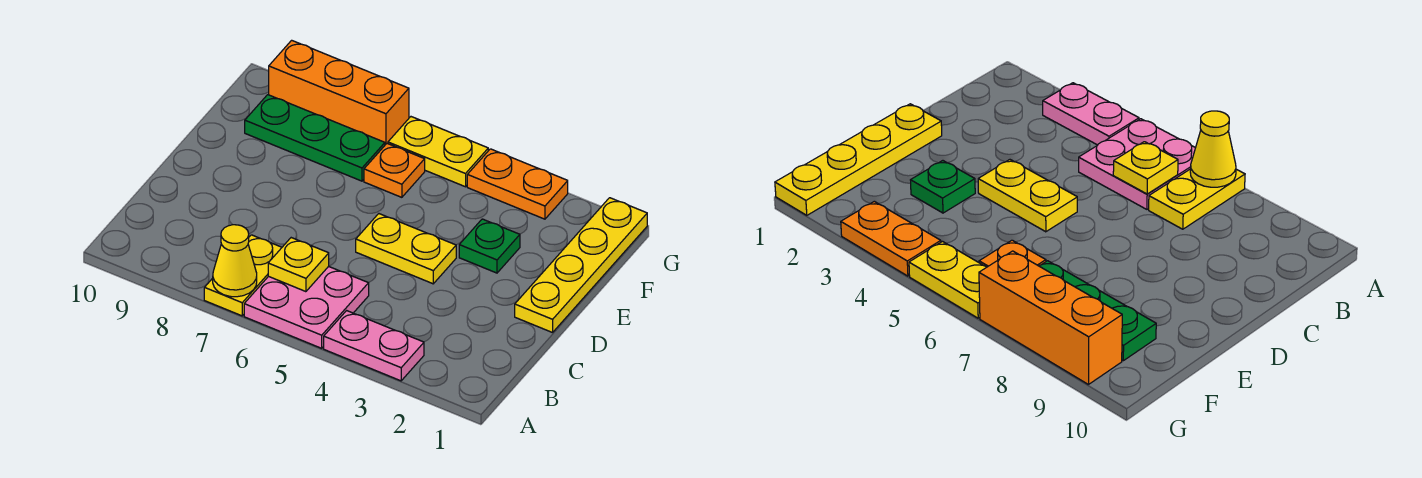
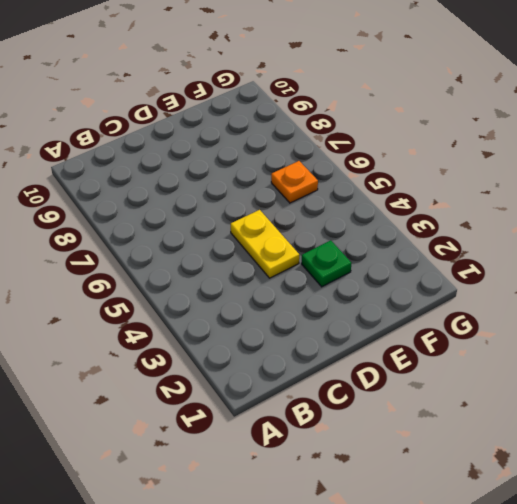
none -> pink plate A3:A4 level 1
none -> pink plate A5:B6 level 1
none -> yellow plate A7:B7 level 1

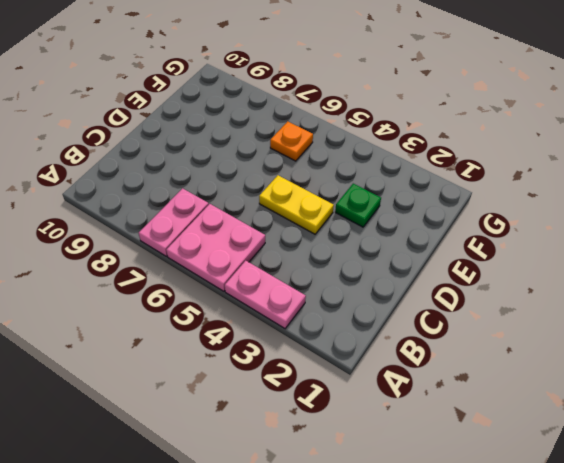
pink plate A7:B7 level 1 -> yellow plate A7:B7 level 1
none -> yellow plate D1:G1 level 1
none -> green plate F7:F9 level 1
none -> orange plate G3:G4 level 1

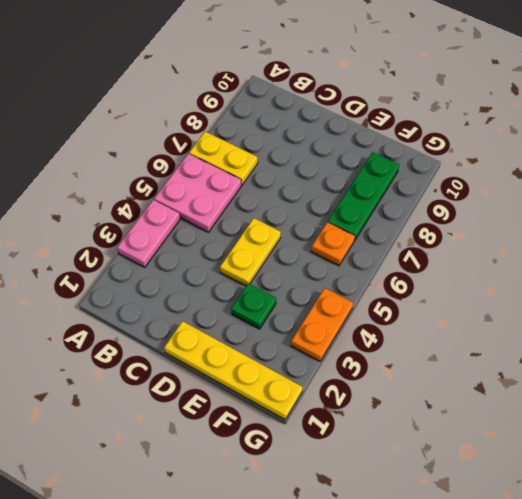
none -> yellow plate G5:G6 level 1
none -> orange brick G7:G9 level 1
none -> yellow cone A7 level 2

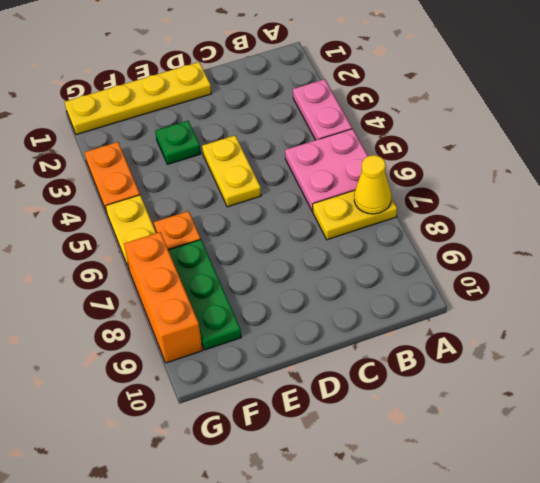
none -> yellow plate B6 level 2

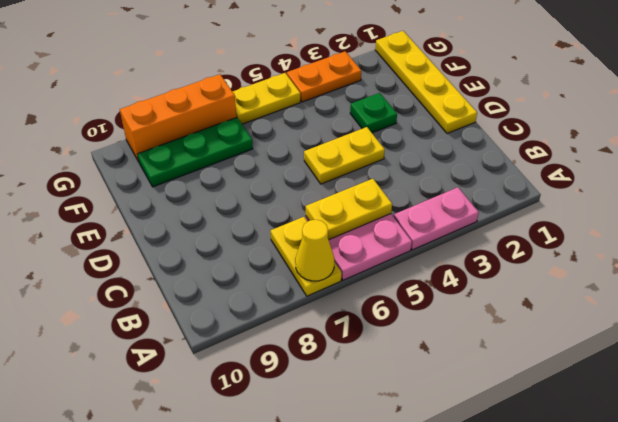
yellow plate B5:B6 level 2 -> yellow plate B6 level 2
none -> orange plate F6 level 1

